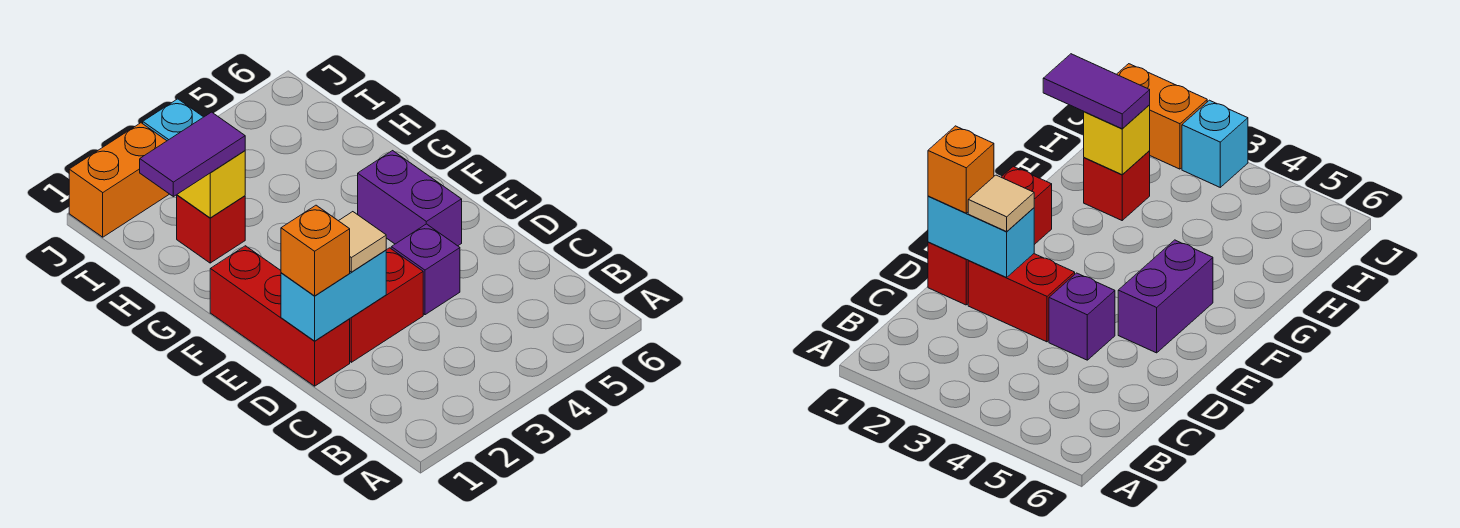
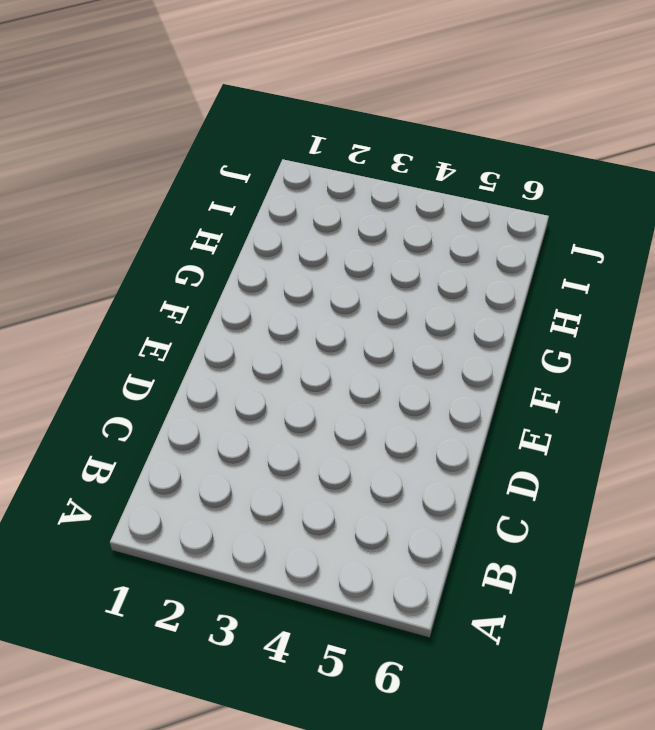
none -> red brick D1:F1 level 1
none -> red brick D2:D3 level 1
none -> purple brick D4 level 1

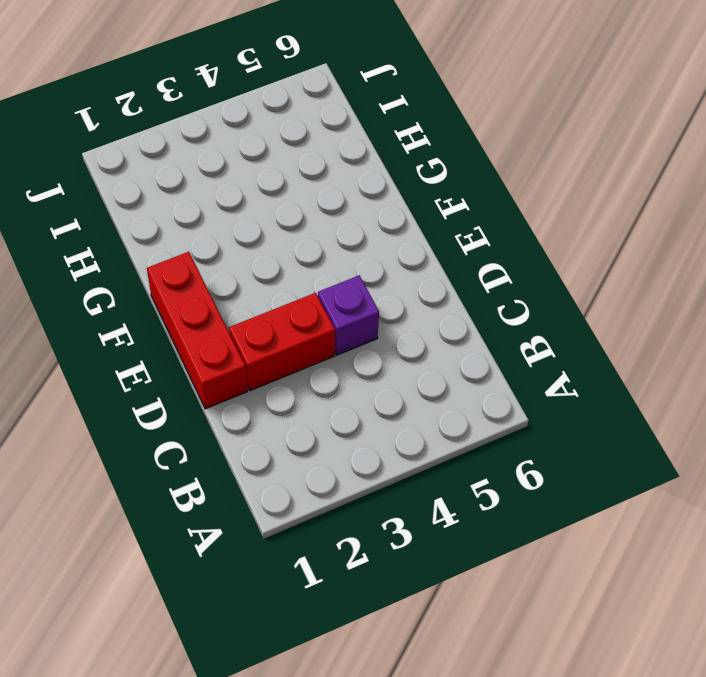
none -> purple brick E5:F5 level 1
none -> red brick H2 level 1
none -> orange brick J1:J2 level 1

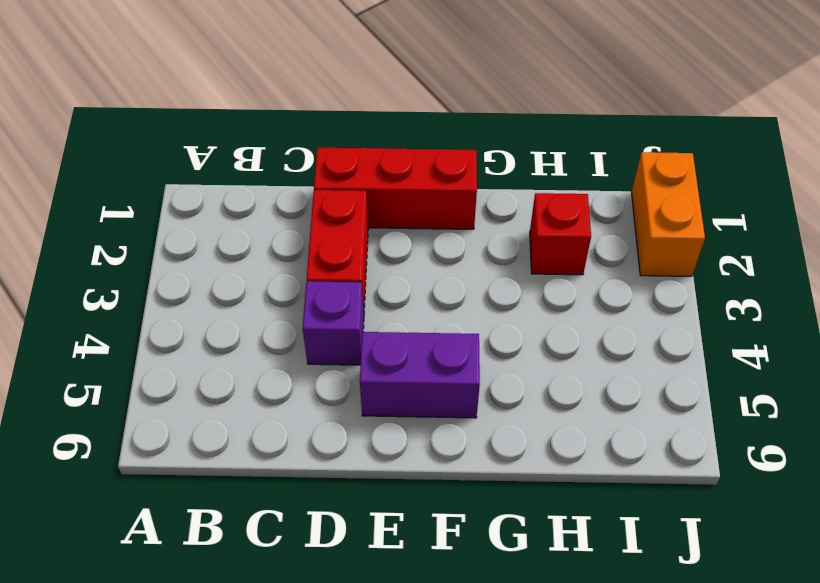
none -> cyan brick J3 level 1
none -> cyan brick D1:D2 level 2
none -> yellow brick H2 level 2

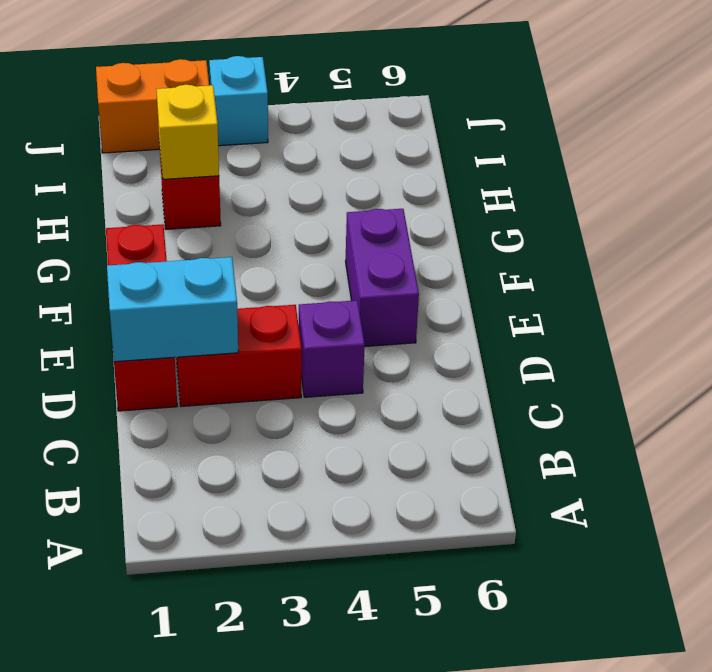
none -> orange brick D1 level 3
none -> tan tile D2 level 3
none -> purple tile H1:H2 level 3

